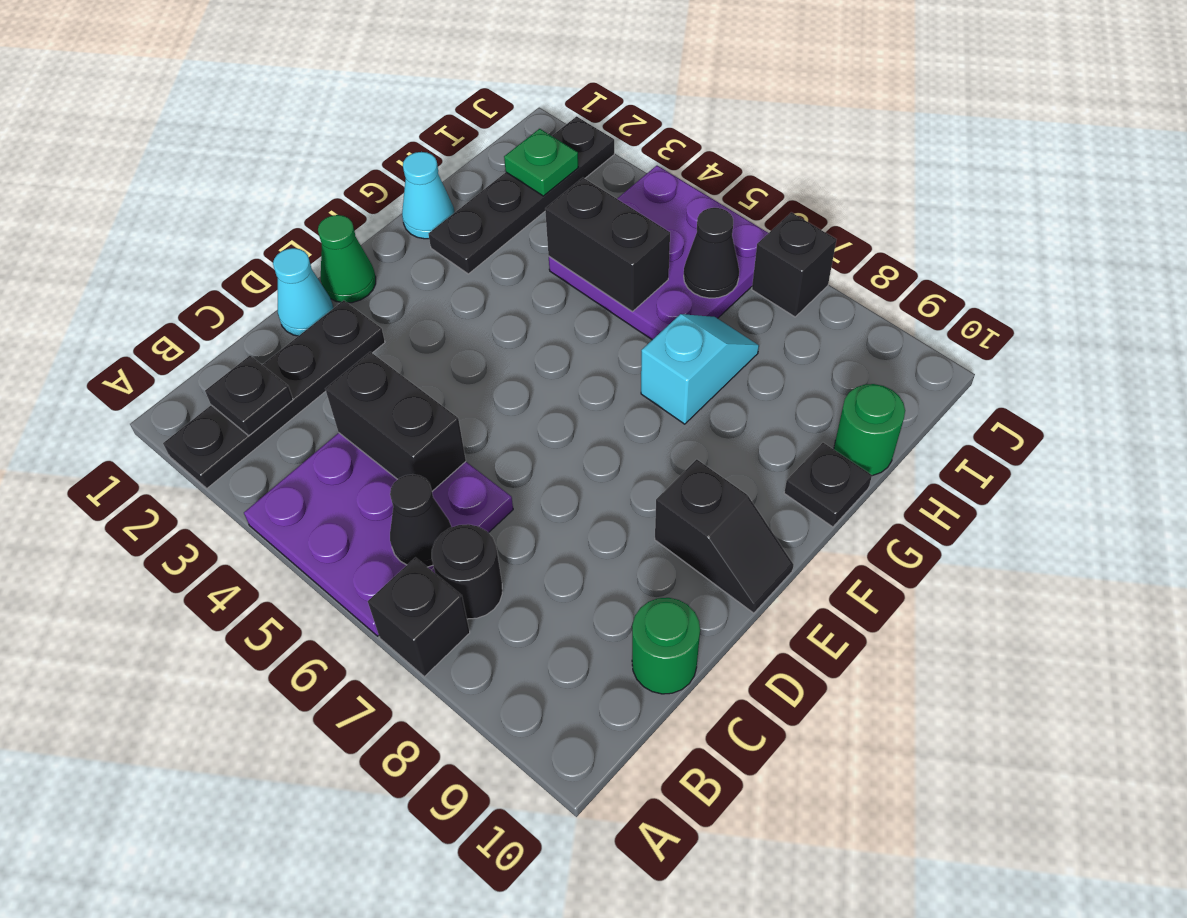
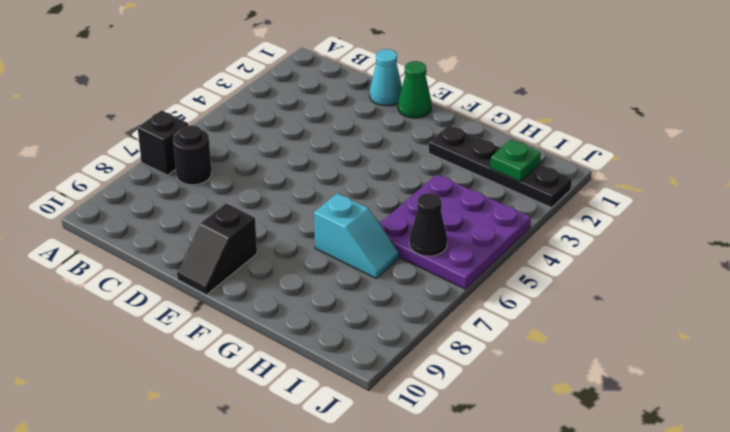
none -> black plate A2:D2 level 1
none -> purple plate A4:C6 level 1
none -> green round brick C10 level 1

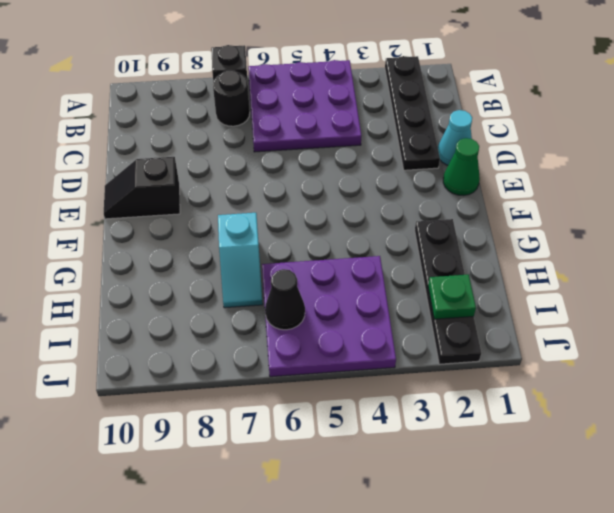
none -> green round brick C10 level 1
none -> cyan cone G1 level 1
none -> black plate G10 level 1

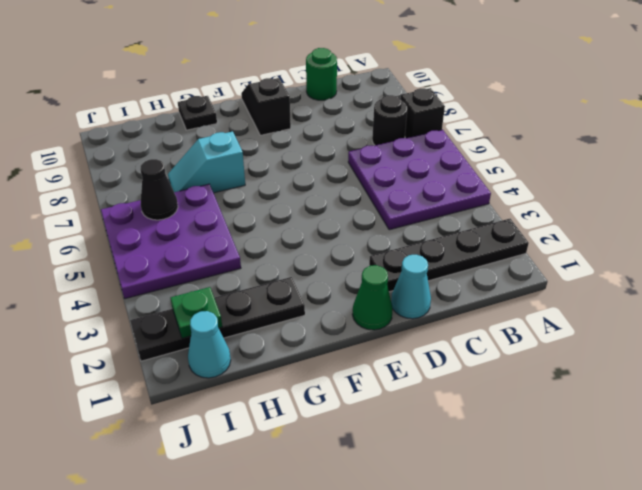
cyan cone I1 level 1 -> cyan cone G1 level 1
none -> green round brick H10 level 1
none -> black brick J7 level 1
none -> black plate B2 level 2

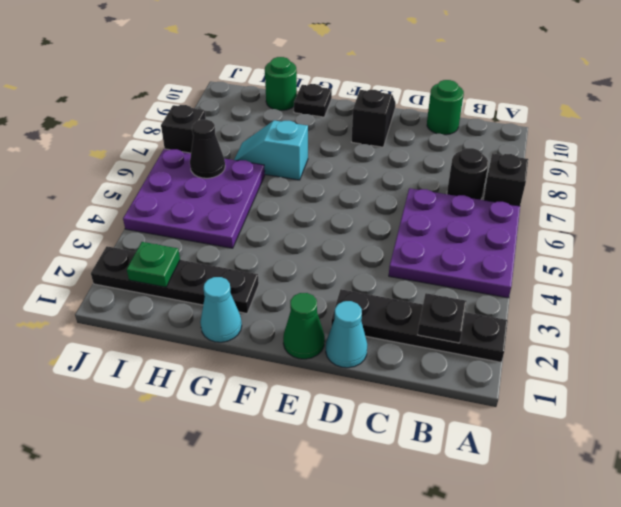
none -> black cone B6 level 2
none -> black brick C4:C5 level 2
none -> black brick H4:H5 level 2

